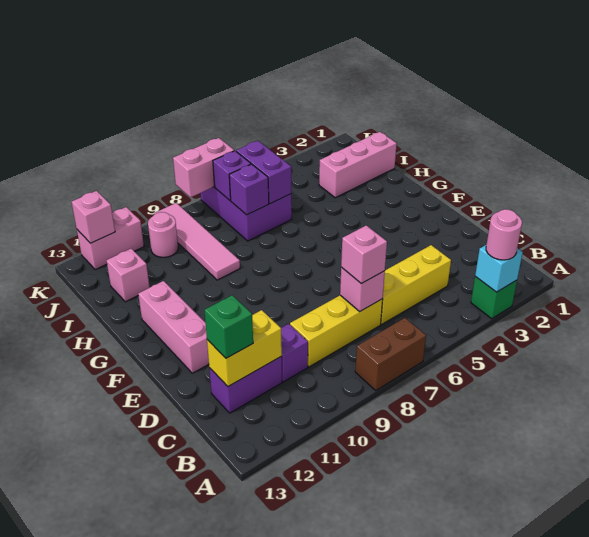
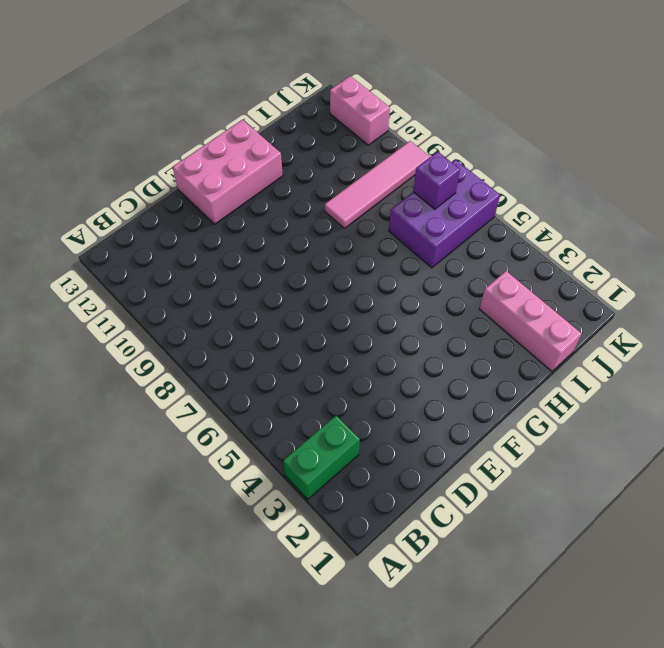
green brick A3:B3 level 1 -> green brick A3 level 1
pink brick E12:G13 level 1 -> pink brick E12:G12 level 1
none -> brown brick A7:A8 level 1
none -> yellow brick C4:C6 level 1
none -> yellow brick C7:C9 level 1

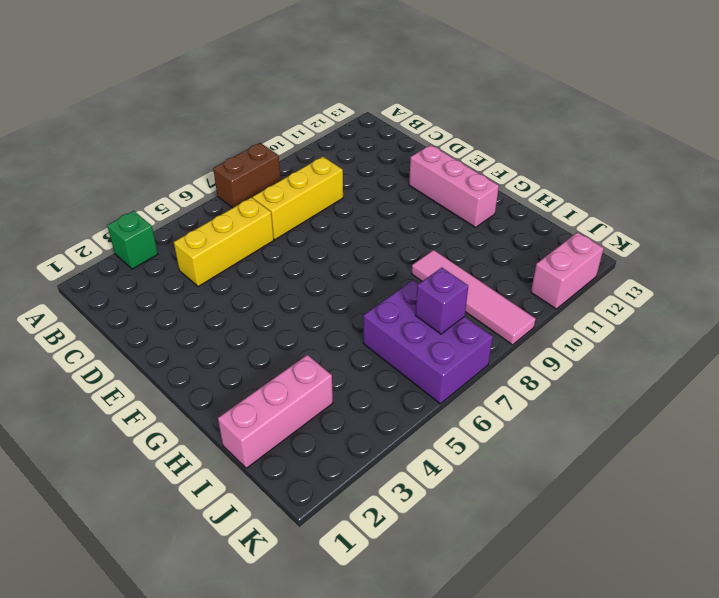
none -> purple brick C10 level 1
none -> purple brick C11:C12 level 1
none -> pink brick I12 level 1

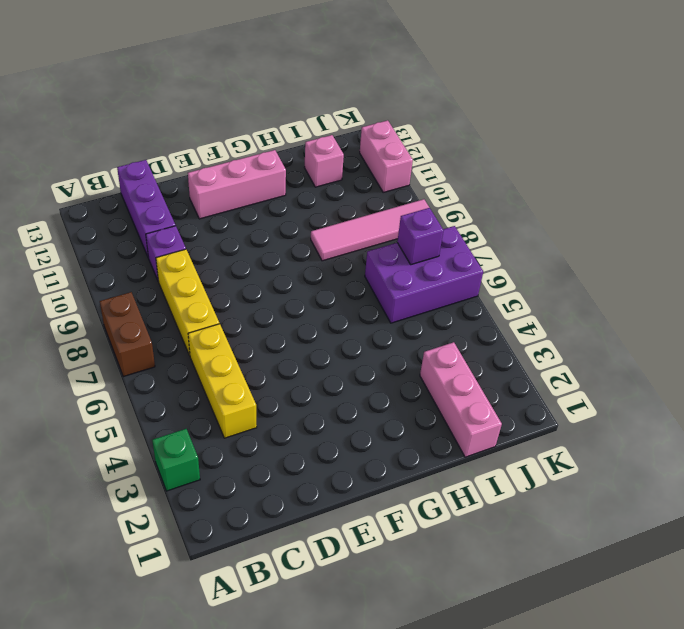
purple brick C11:C13 level 1 -> purple brick C11:C12 level 1
none -> pink round brick J10 level 1
none -> cyan brick A3 level 2
none -> pink brick C7 level 2

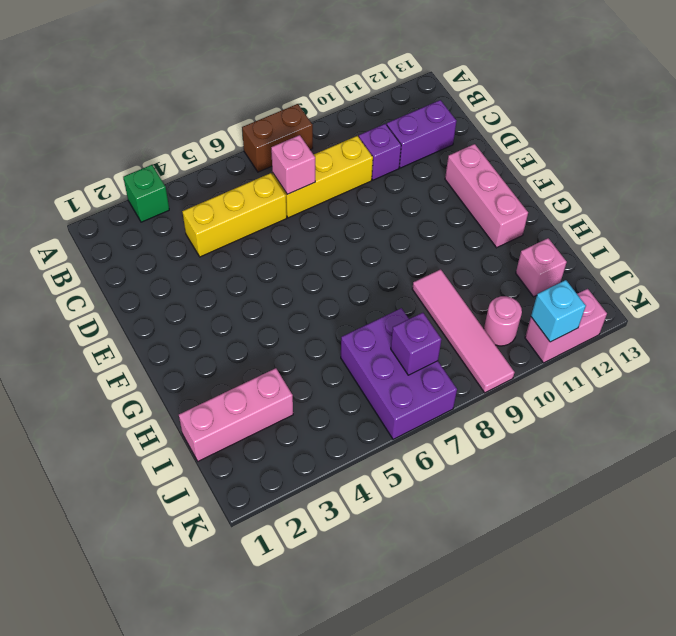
cyan brick K11 level 2 -> cyan brick A3 level 2
none -> yellow brick C11:C12 level 2
none -> purple brick I6:J6 level 2
none -> purple brick I7 level 2

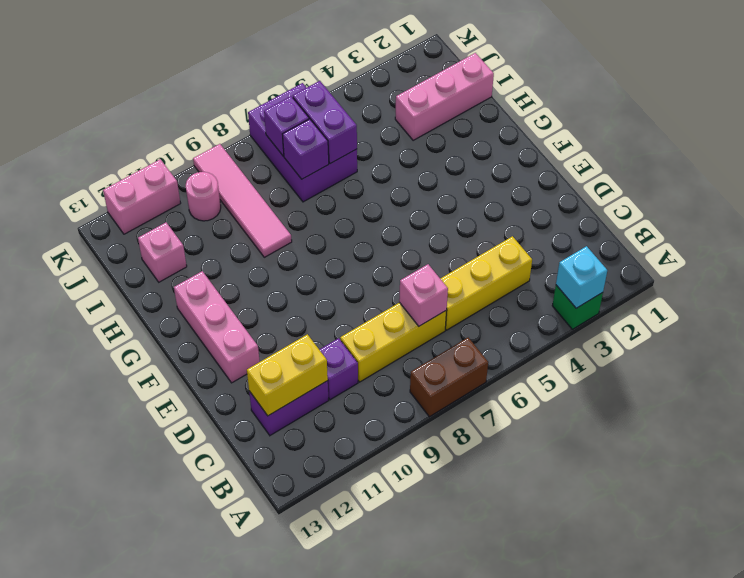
none -> pink brick K7:K8 level 2
none -> pink brick K12 level 2
none -> pink round brick A3 level 3

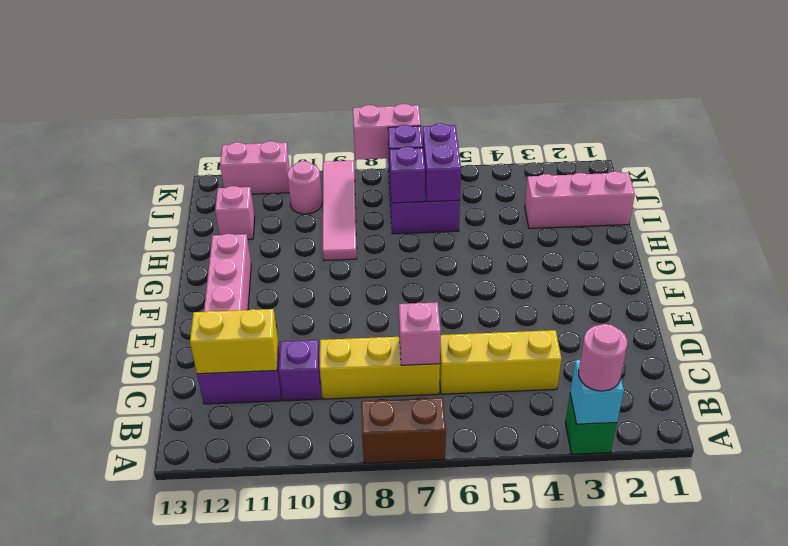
none -> pink brick K12 level 2
none -> pink brick C7 level 3
none -> green brick C12 level 3

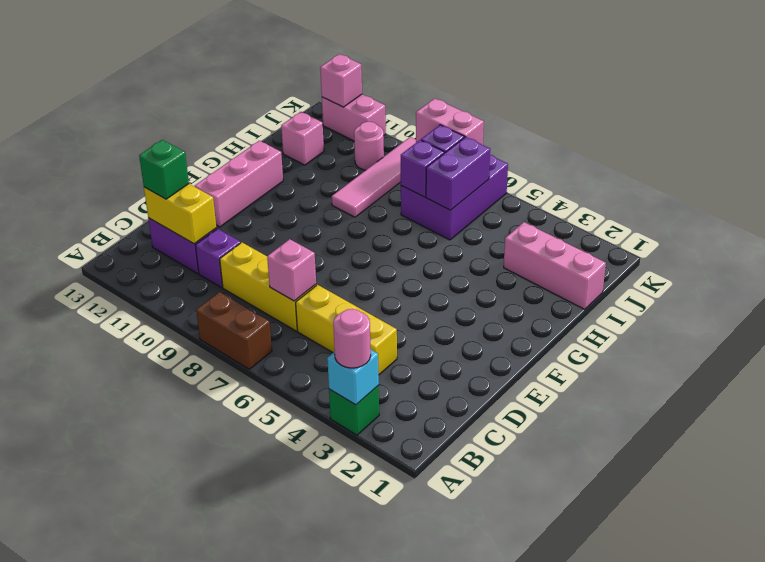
none -> pink brick C7 level 3

